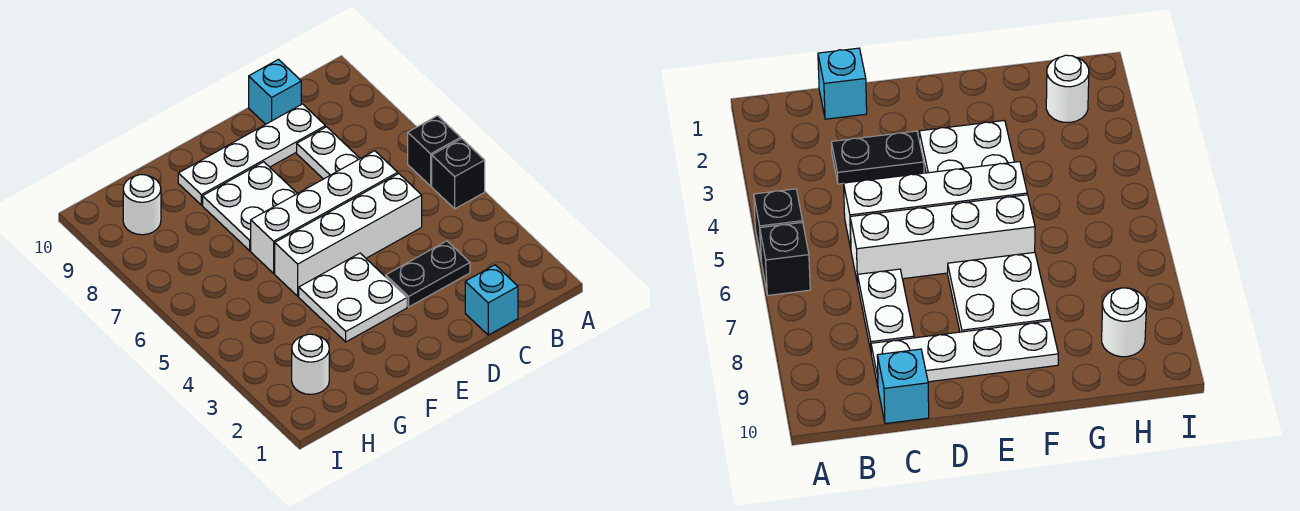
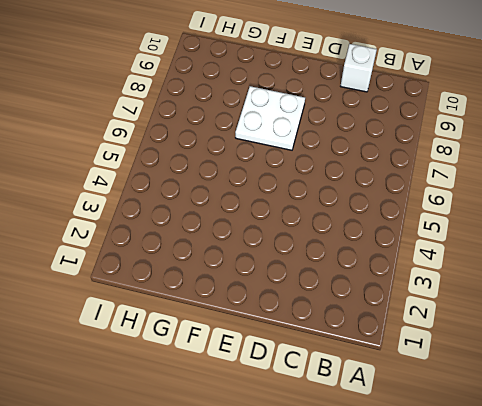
white brick C10 level 1 -> cyan brick C10 level 1
none -> black brick A5 level 1
none -> black brick A6 level 1
none -> cyan brick C1 level 1

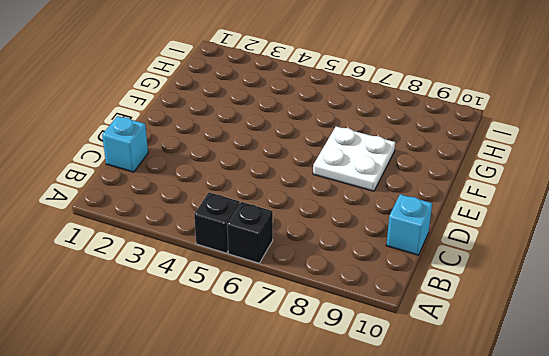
none -> black plate C3:D3 level 1
none -> white brick C5:F5 level 1
none -> white brick C6:F6 level 1

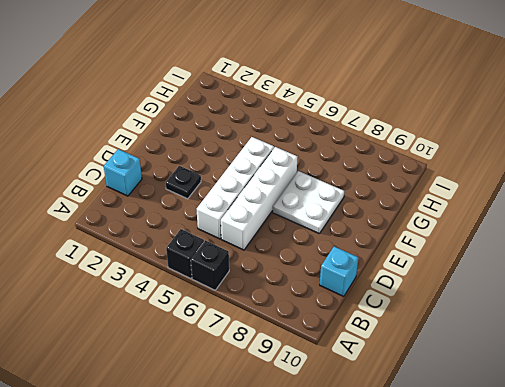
black plate D3 level 1 -> black plate C3:D3 level 1
none -> white plate C7:C8 level 1
none -> white plate C9:F9 level 1
none -> white plate E3:F4 level 1

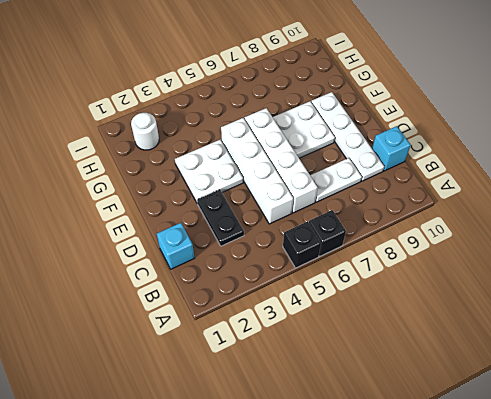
none -> white round brick H9 level 1

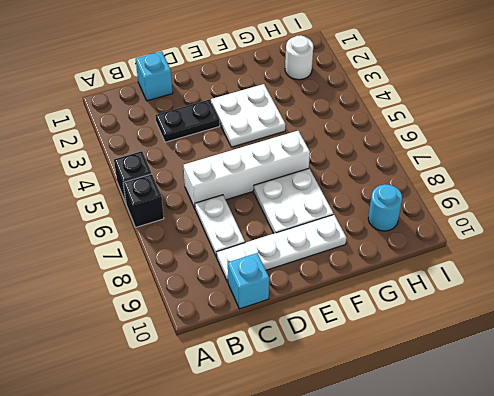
cyan round brick H9 level 1 -> white round brick H9 level 1
none -> white brick C5:F5 level 1

